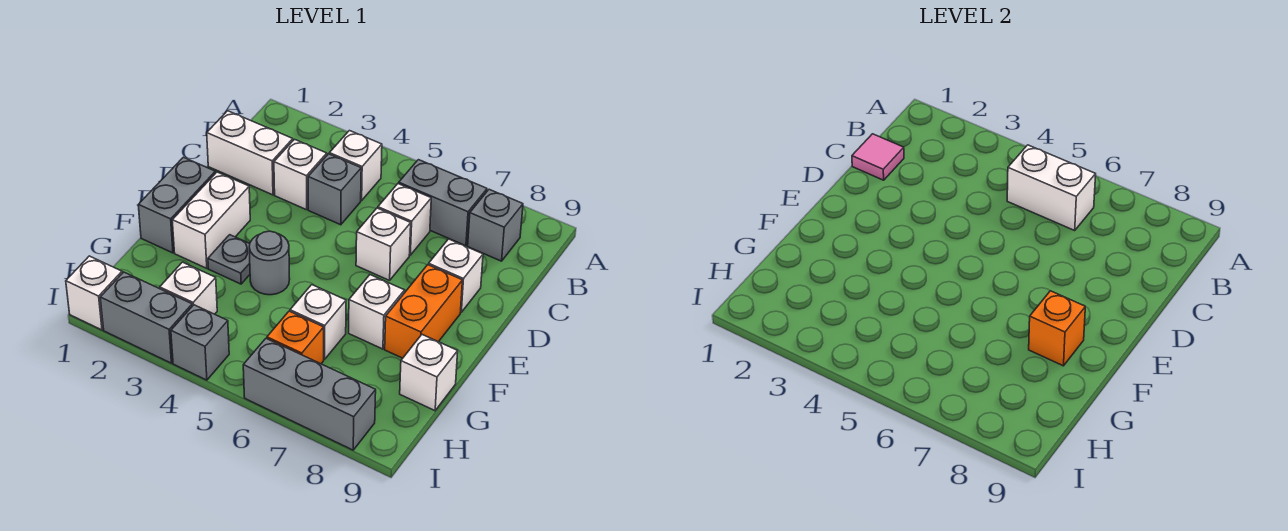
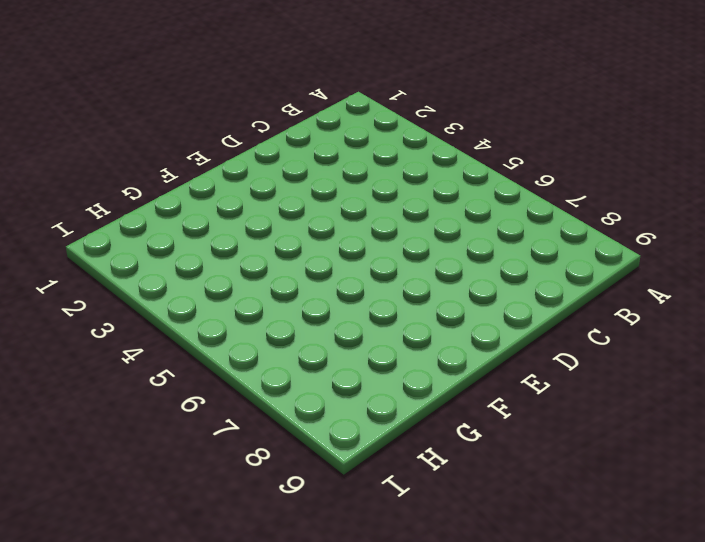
none -> white brick B4 level 1
none -> grey brick B6:B7 level 1
none -> grey brick B8 level 1

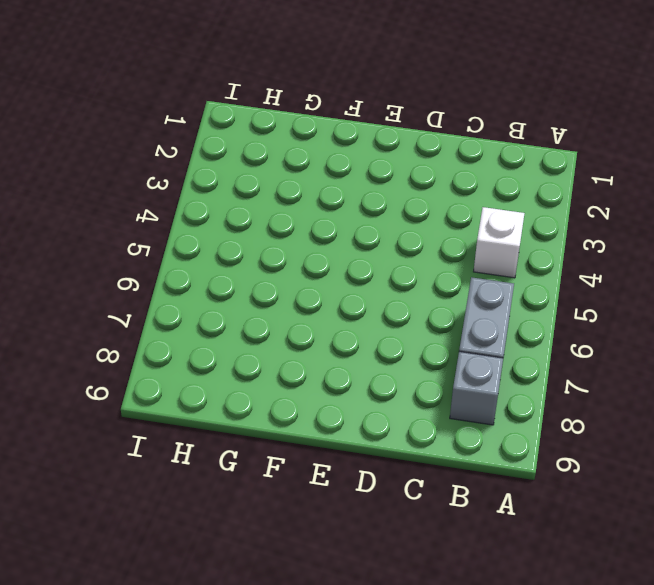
none -> white brick C1:C2 level 1
none -> white brick C3 level 1
none -> grey brick C4 level 1

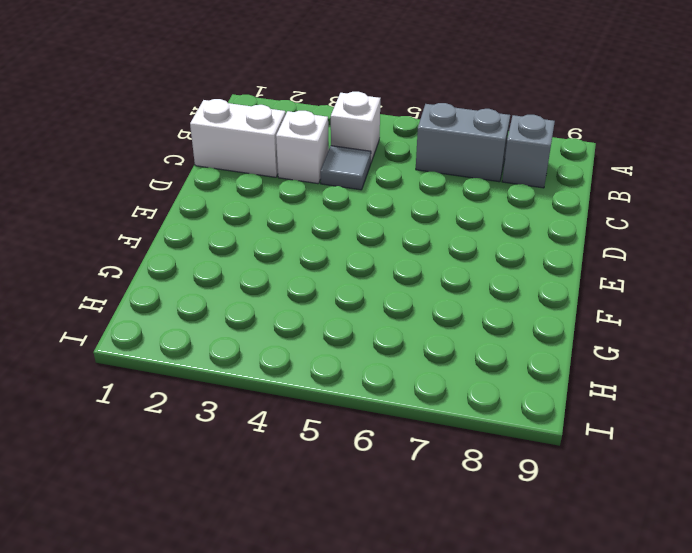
grey tile C4 level 1 -> grey brick C4 level 1
none -> white brick C6 level 1
none -> white brick D6 level 1
none -> white brick D8 level 1

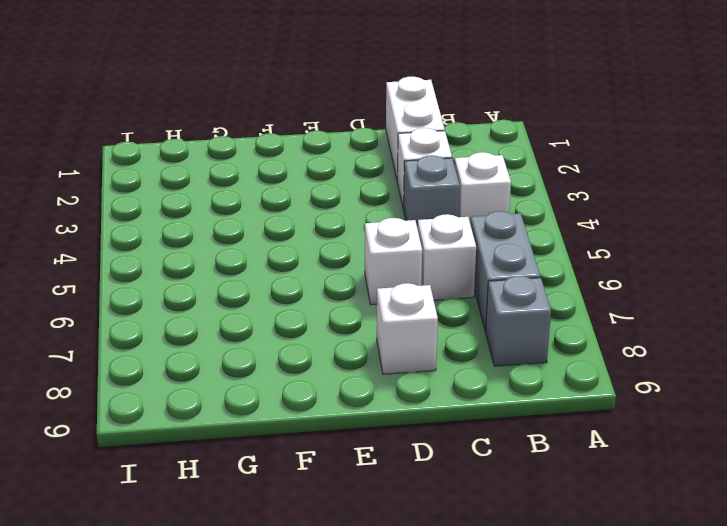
none -> grey brick E1:F1 level 1
none -> white brick E2:F2 level 1
none -> orange brick E8:F8 level 1

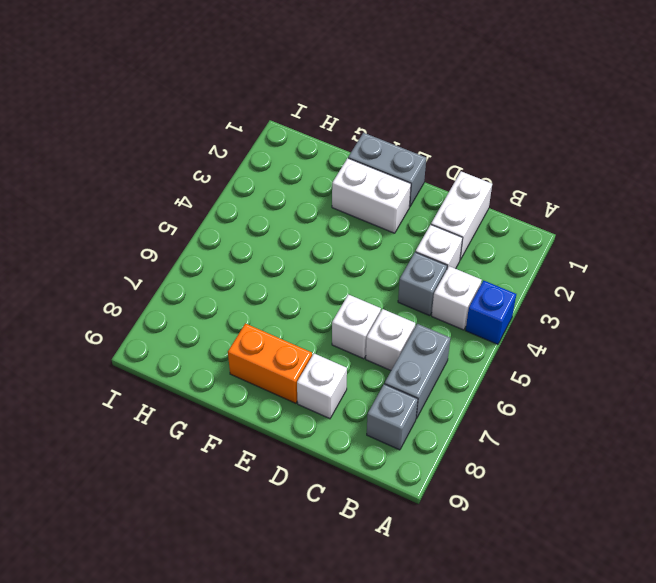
blue brick A4 level 1 -> none
none -> grey plate F3 level 1
none -> grey round brick F4 level 1
none -> white brick F7 level 1

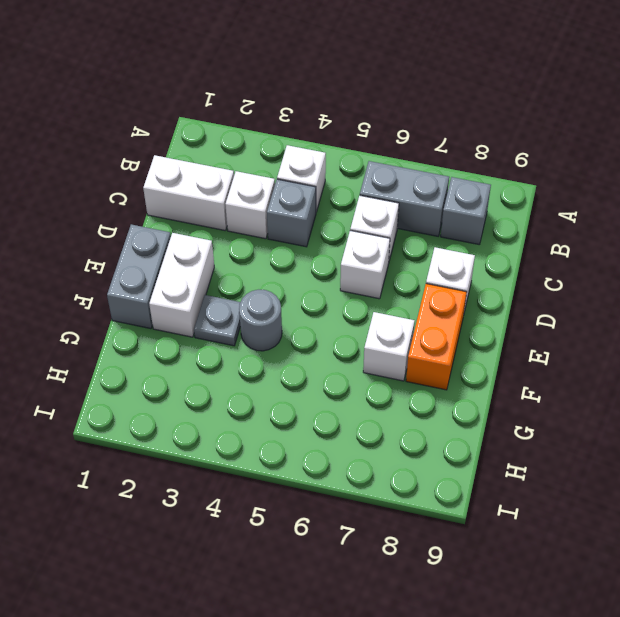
none -> white brick G6 level 1
none -> white brick G9 level 1
none -> white brick H3 level 1

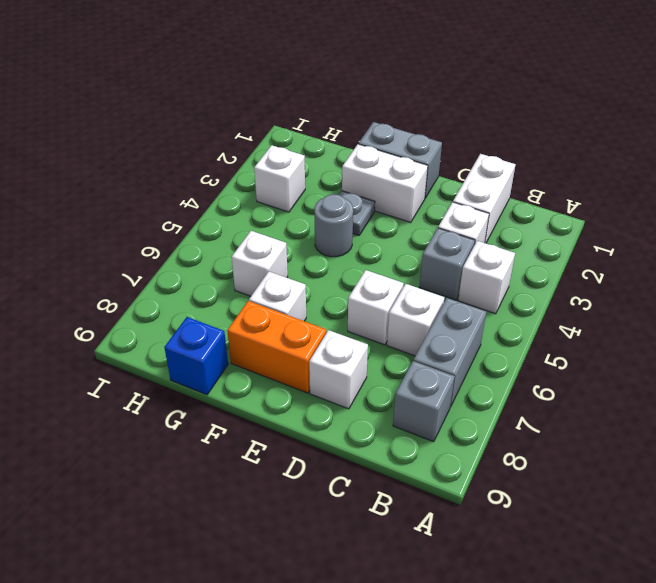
blue brick G9 level 1 -> white brick G9 level 1
none -> orange brick H6 level 1
none -> white brick I1 level 1
none -> grey brick I2:I3 level 1

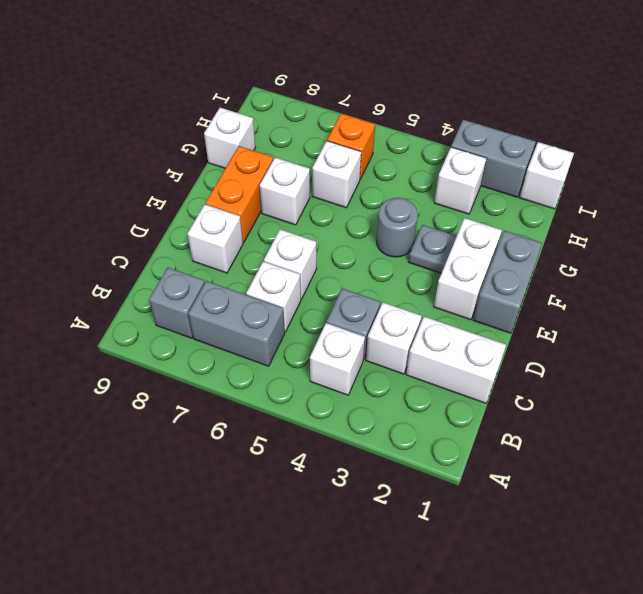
none -> grey brick I4 level 1
none -> grey brick I6:I8 level 1
none -> white brick B5:B6 level 2

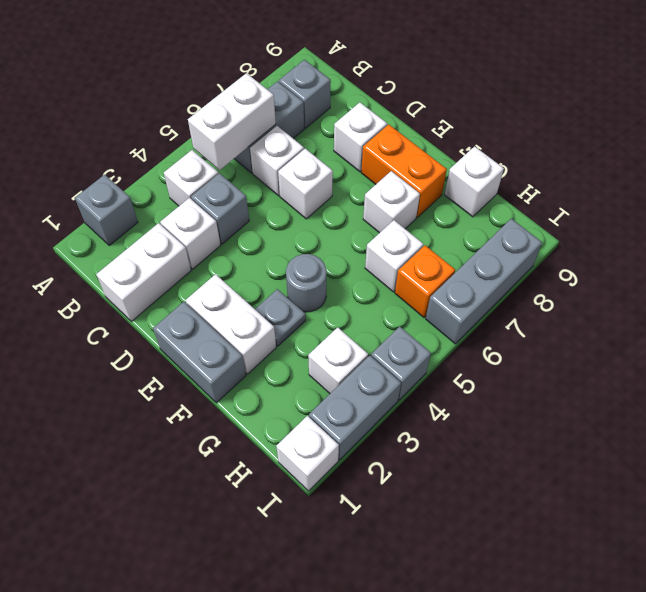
grey brick A2 level 1 -> none
none -> pink tile C1 level 2
none -> orange brick F8 level 2

